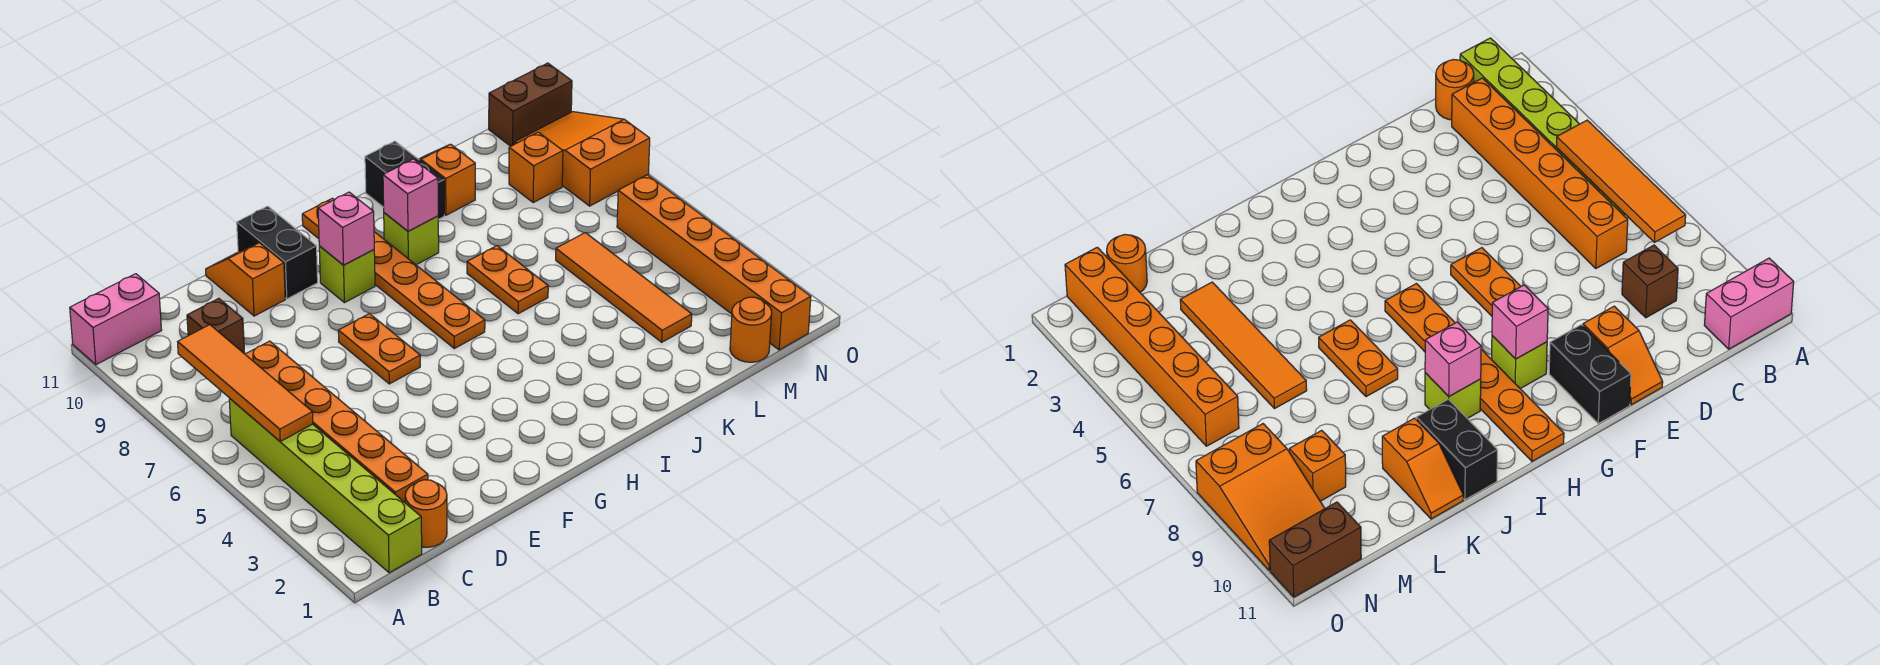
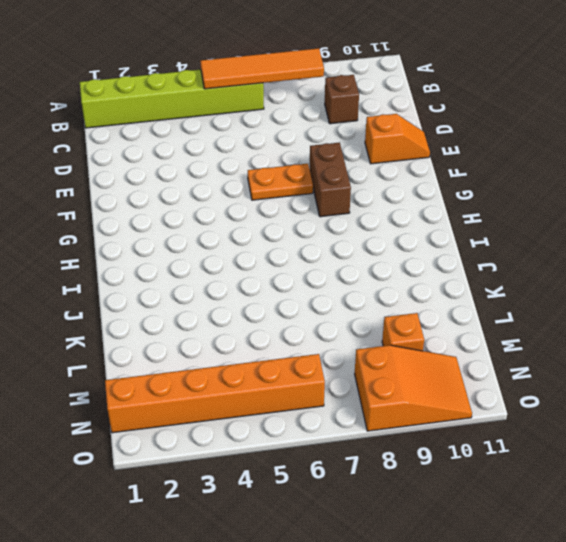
brown brick F8:G8 level 1 -> brown brick N11:O11 level 1
none -> pink brick A11:B11 level 1
none -> orange round brick C1 level 1
none -> orange brick C2:C7 level 1

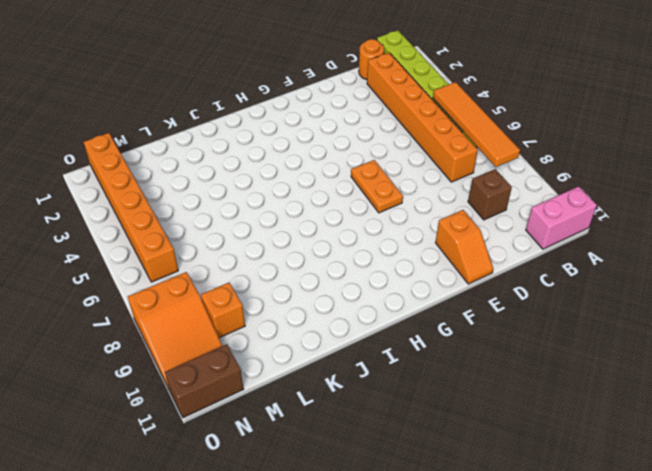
none -> black brick F10:F11 level 1
none -> lime brick G9 level 1
none -> orange plate H6:H11 level 1

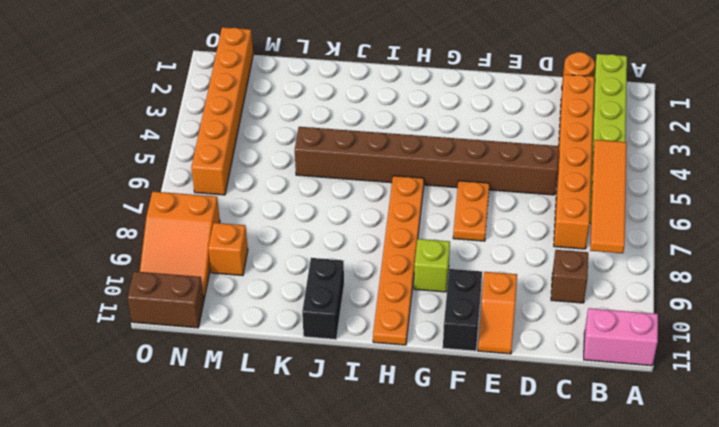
brown brick D5:K5 level 1 -> none
none -> lime brick I9 level 1
none -> orange plate J6:J7 level 1
none -> orange slope K10:K11 level 1 top 10

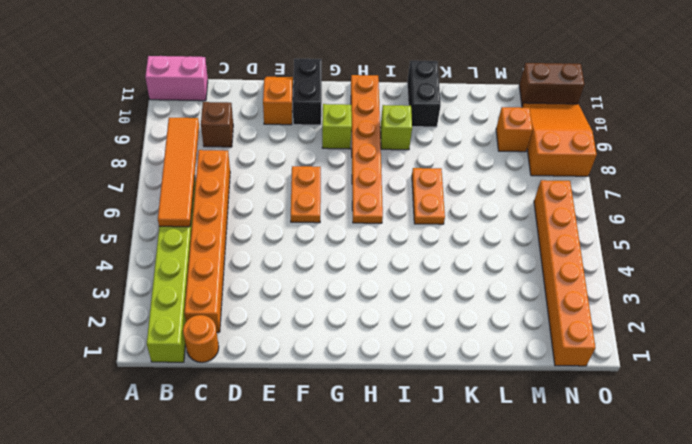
none -> orange slope K10:K11 level 1 top 10
none -> orange tile L3:L6 level 1
none -> orange round brick M1 level 1

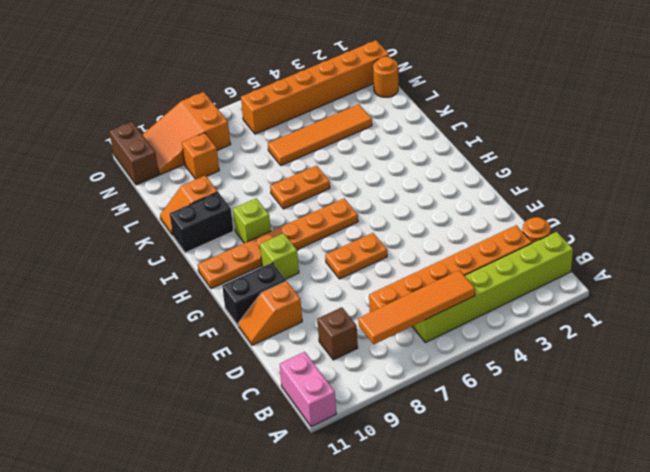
none -> pink brick G9 level 2
none -> pink brick I9 level 2

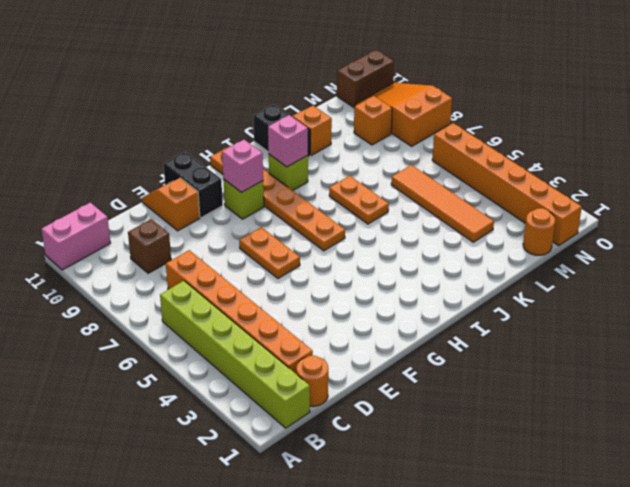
none -> orange tile B5:B8 level 2

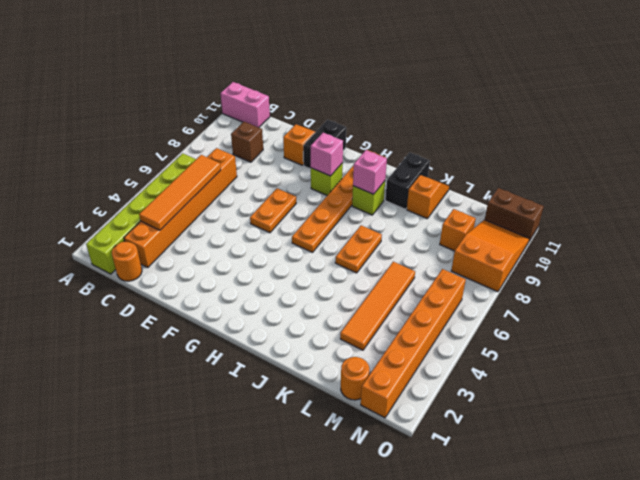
orange tile C3:C6 level 2 -> orange tile B5:B8 level 2

